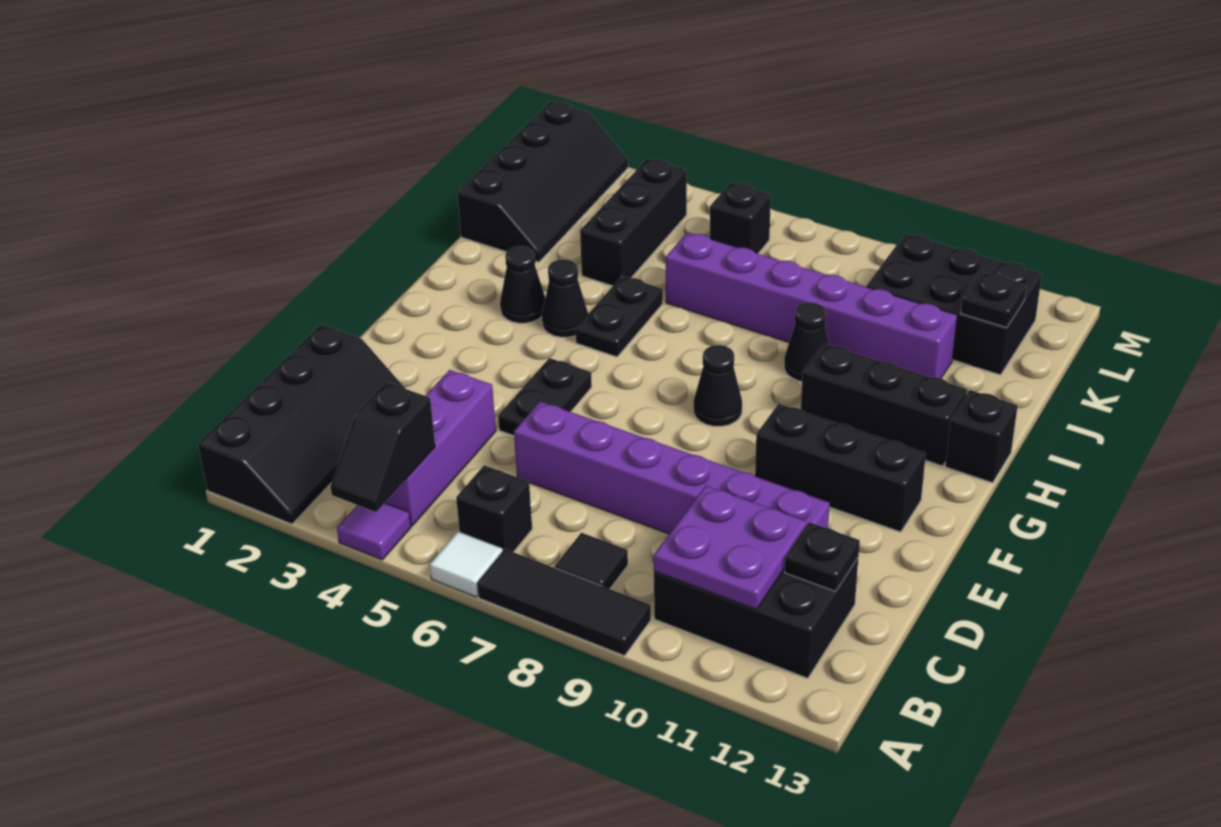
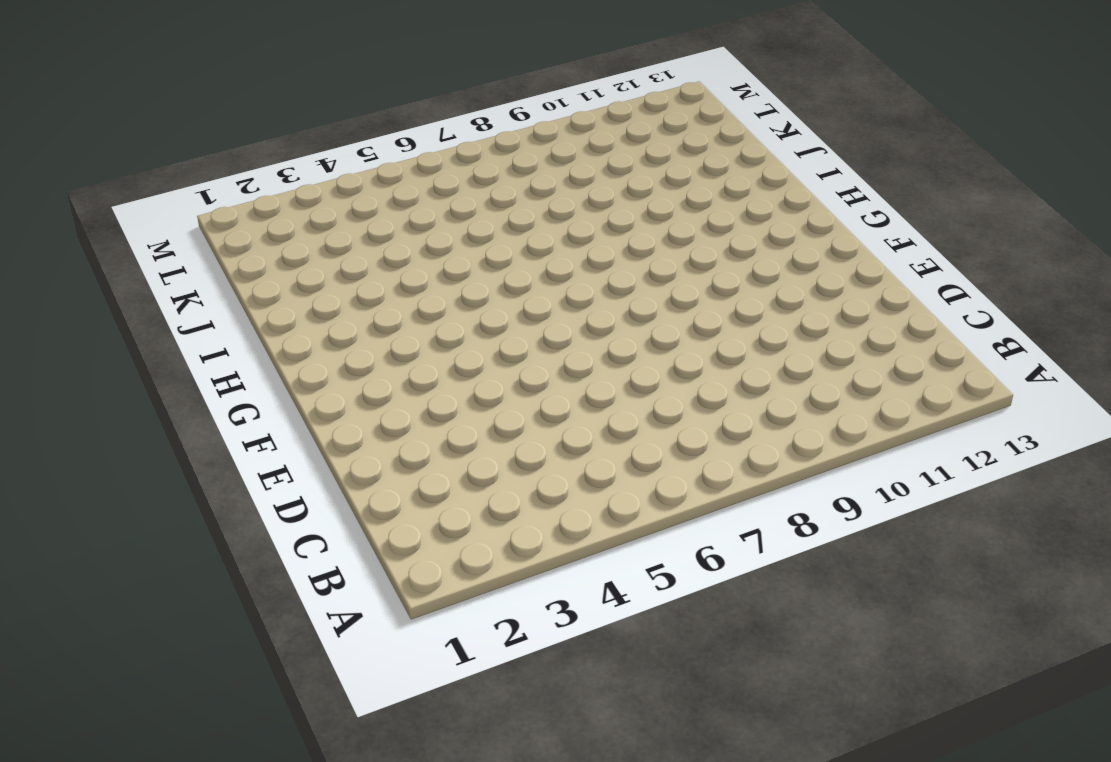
none -> black slope A1:D2 level 1 top 1
none -> purple tile A4 level 1
none -> white tile A6 level 1

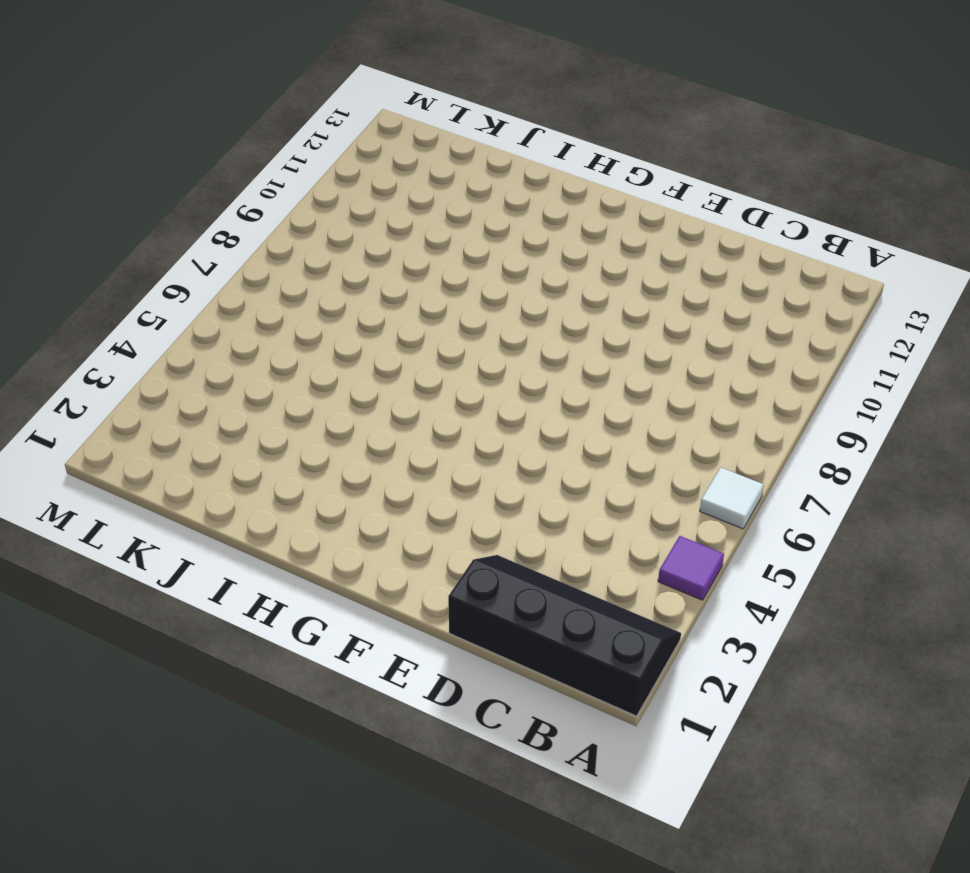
none -> black tile A7:A9 level 1
none -> purple brick B4:D4 level 1
none -> black brick B6 level 1

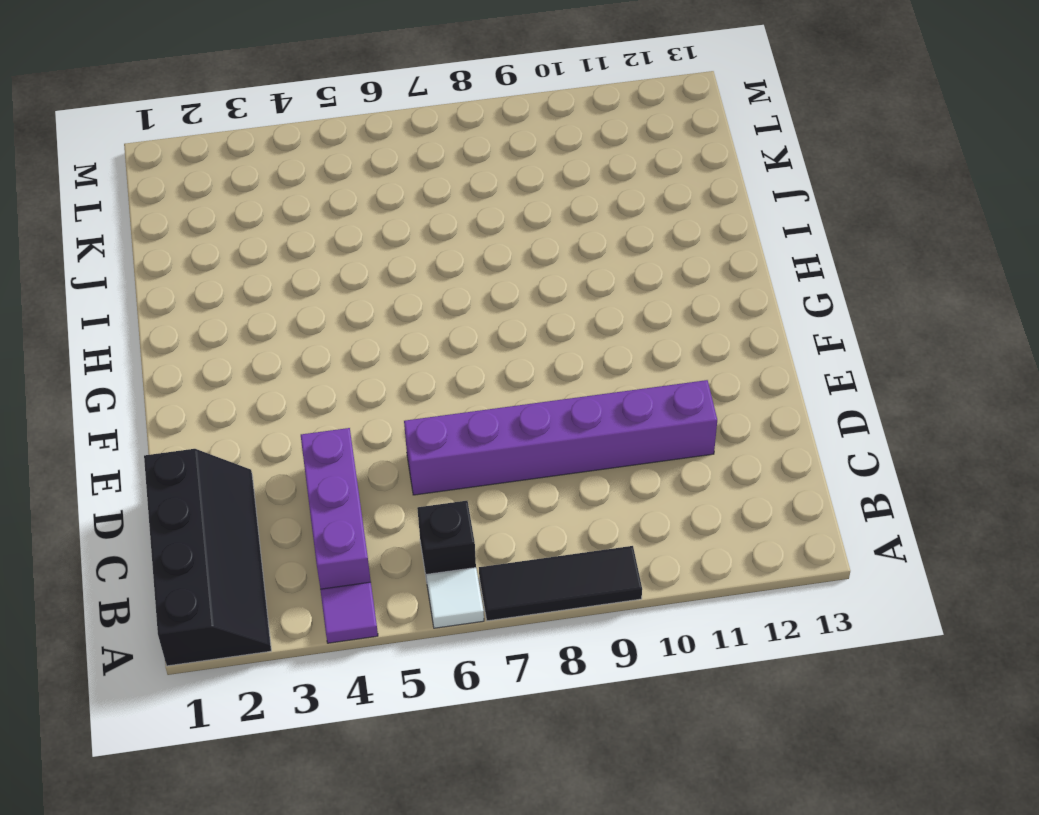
none -> black tile B8 level 1
none -> black brick B10:C12 level 1
none -> black plate E5:F5 level 1

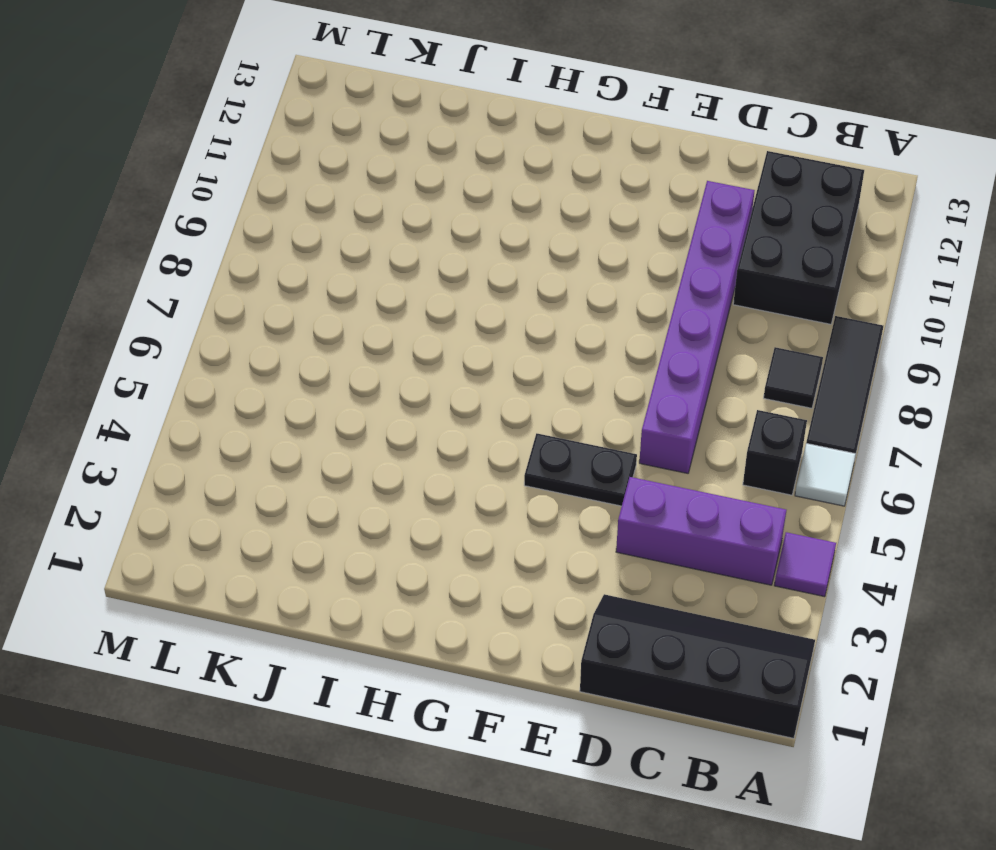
none -> black brick F10:F12 level 1
none -> black cone G8 level 1
none -> black cone H3 level 1

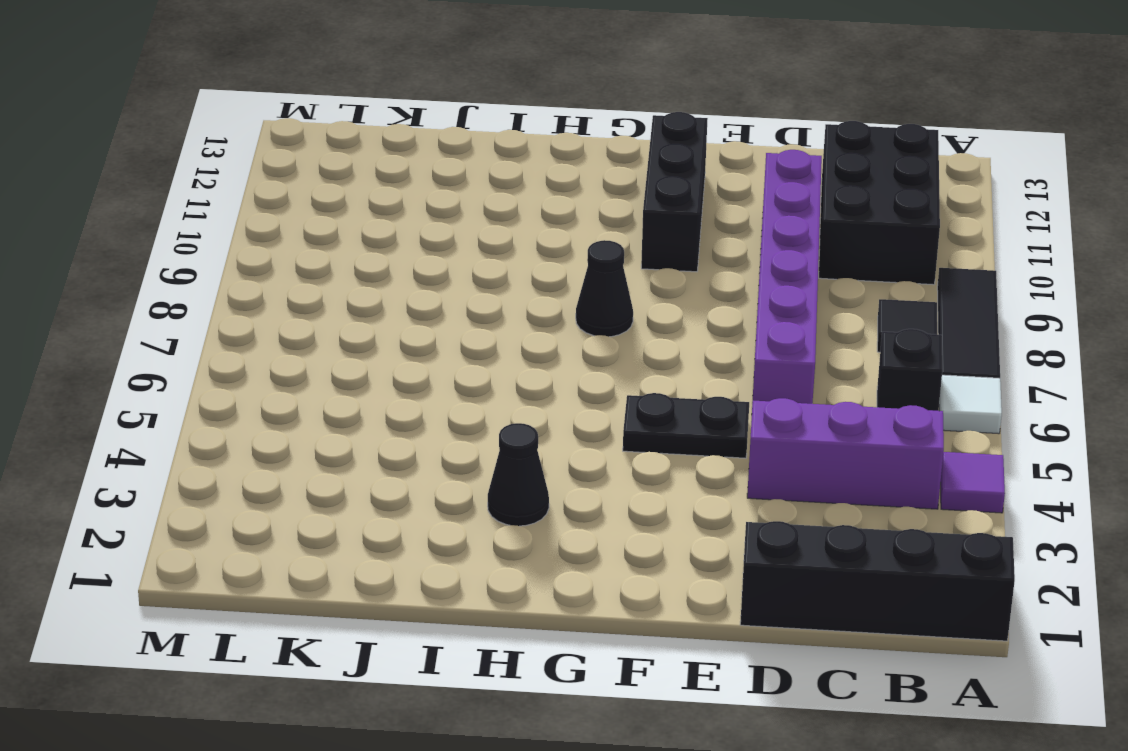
none -> black cone H4 level 1
none -> black plate H5:I5 level 1
none -> black brick H10:H12 level 1

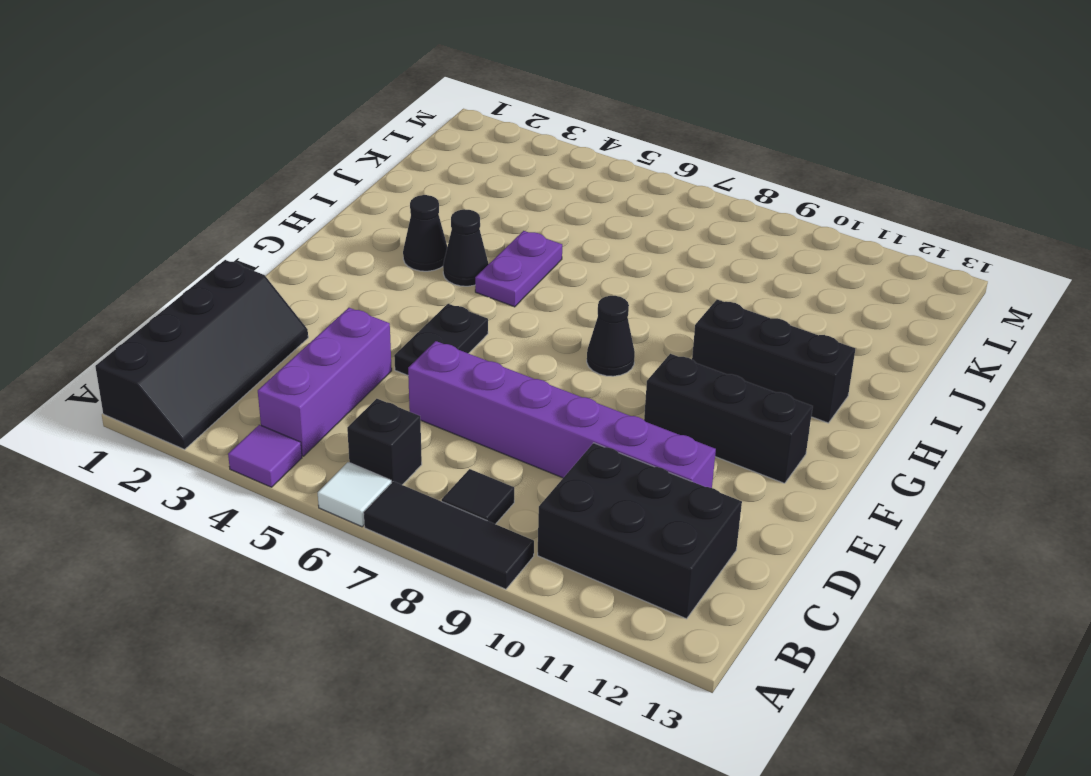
purple plate H5:I5 level 1 -> black plate H5:I5 level 1
none -> black brick H13 level 1
none -> black cone I9 level 1
none -> black slope J1:M2 level 1 top 1

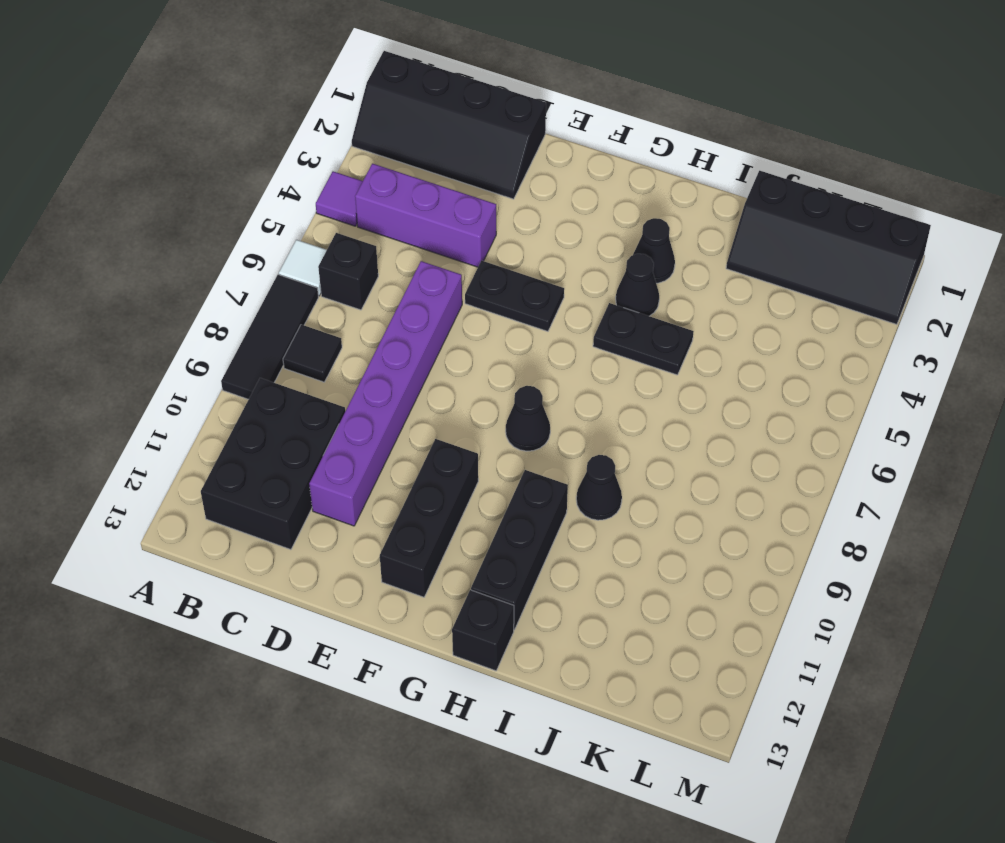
none -> black brick J4:L4 level 1
none -> purple brick J6:J11 level 1
none -> black brick K10:L12 level 1

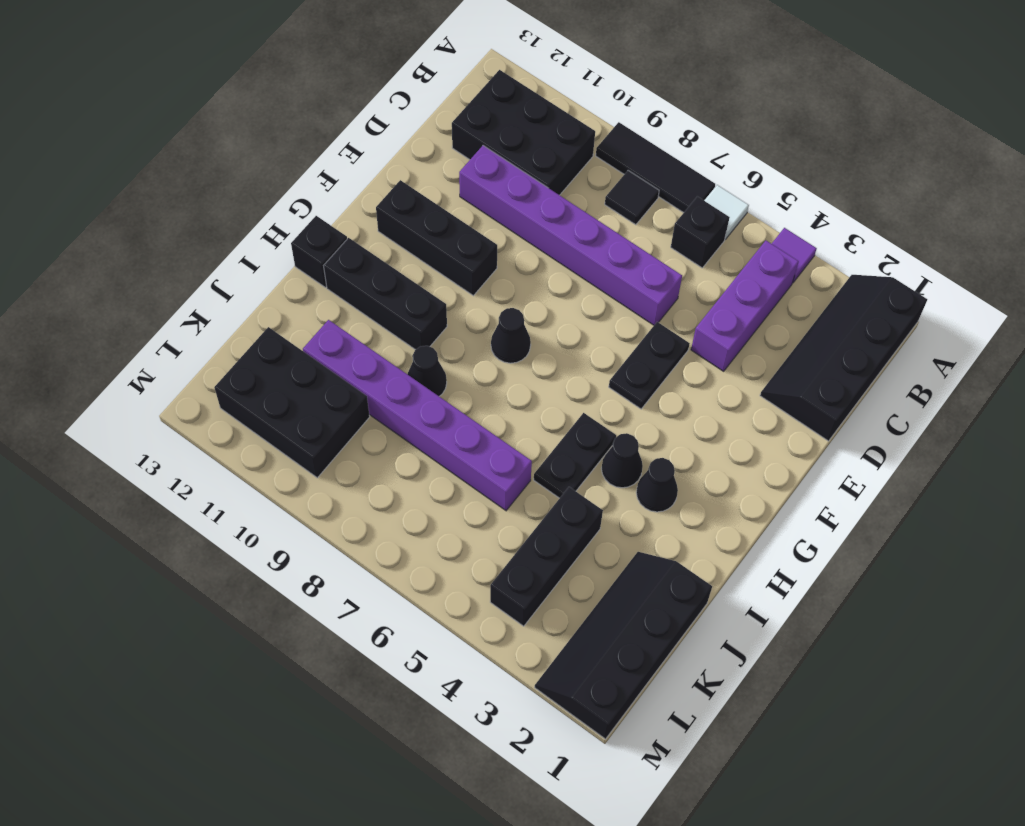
none -> black brick L6 level 1
none -> black slope A4:B4 level 2 top B
none -> purple plate B10:C11 level 2

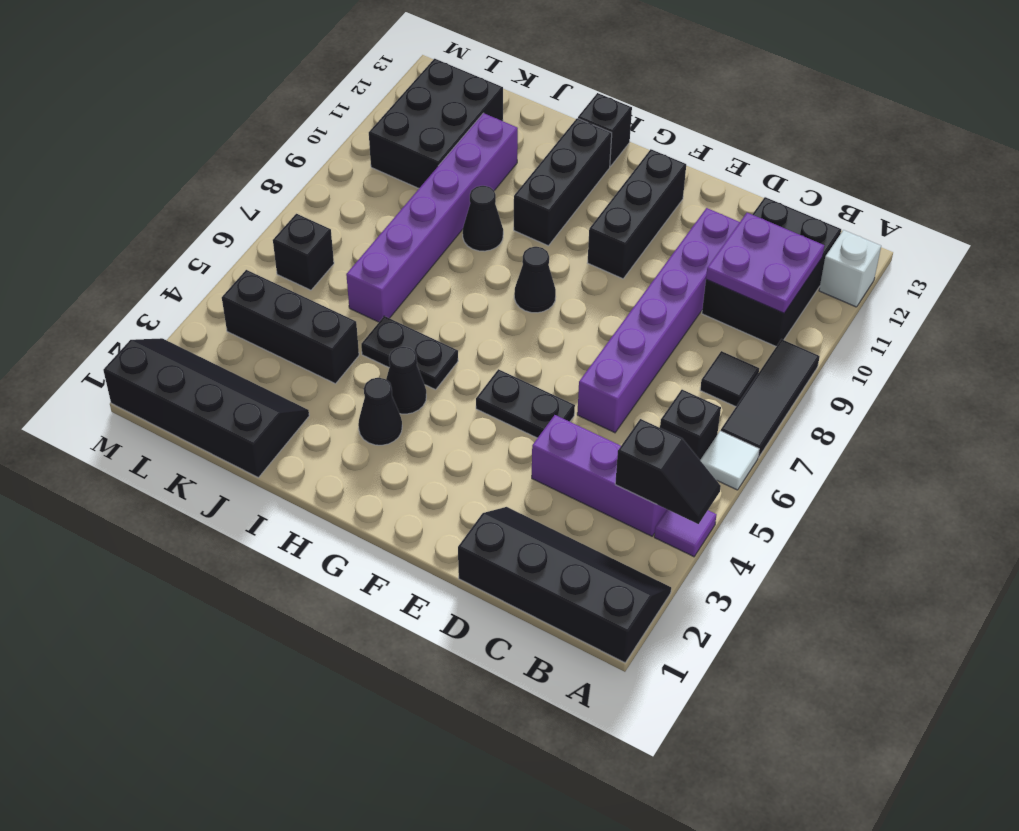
white brick A12 level 1 -> none
none -> black plate C12 level 2
none -> black plate K12 level 2

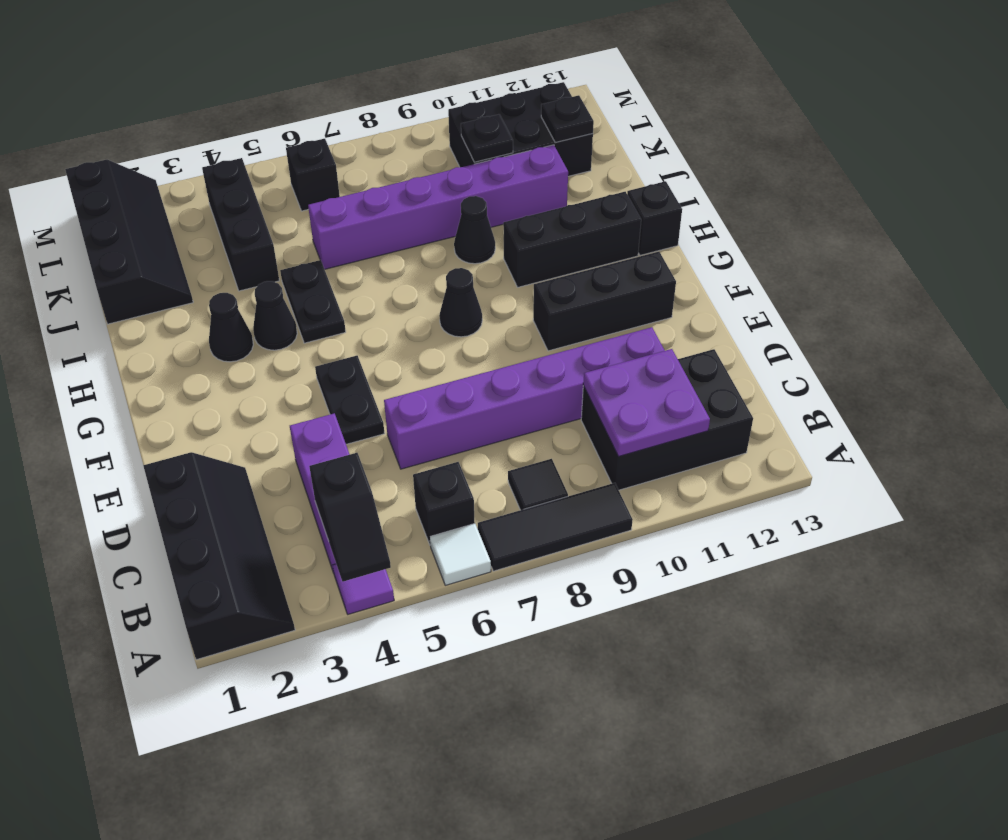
black plate K10 level 2 -> black plate C12 level 2

